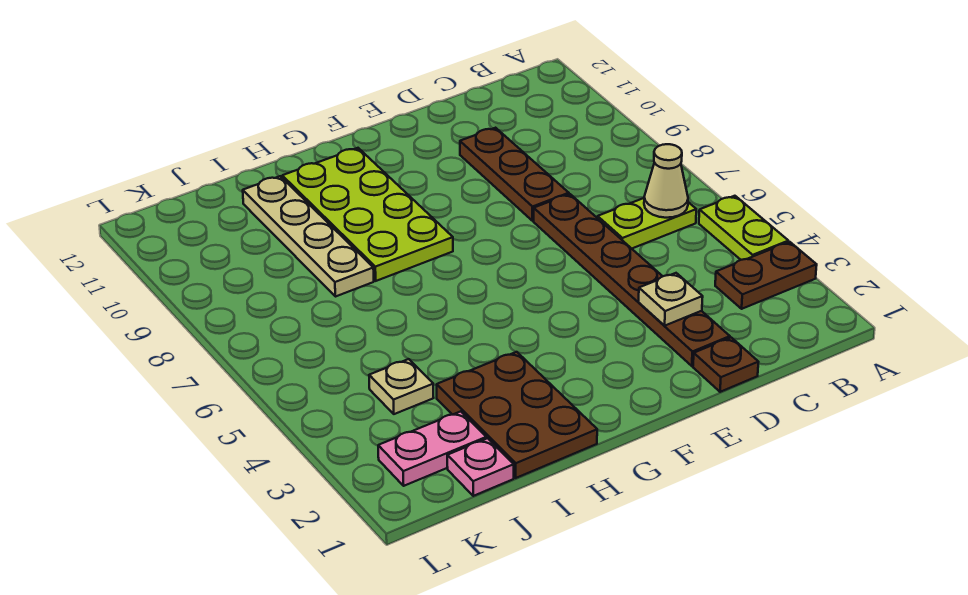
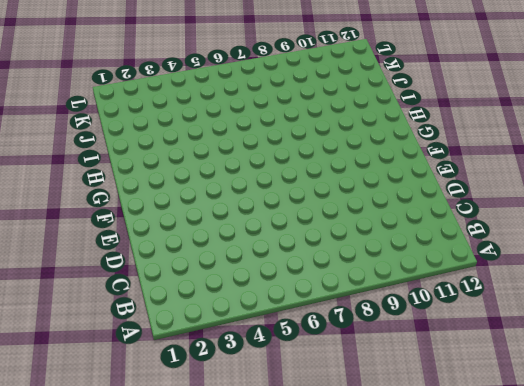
none -> brown plate A3:B3 level 1
none -> lime plate A4:A5 level 1
none -> lime plate B6:C6 level 1

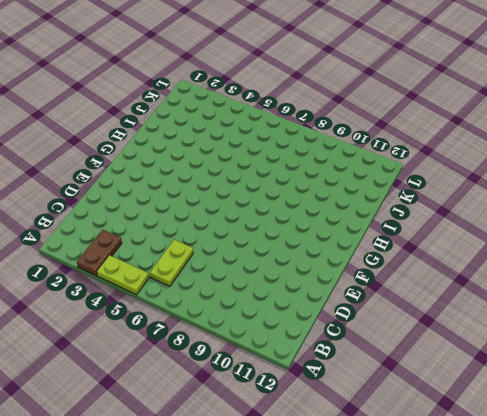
none -> brown plate D1 level 1
none -> brown plate D2:D7 level 1
none -> brown plate D8:D10 level 1

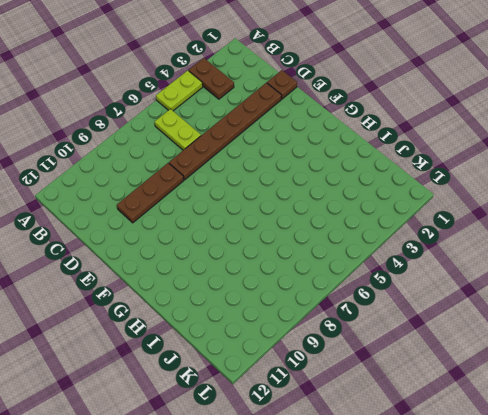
none -> lime plate G8:H11 level 1
none -> brown plate H1:I3 level 1
none -> tan plate I8:I11 level 1

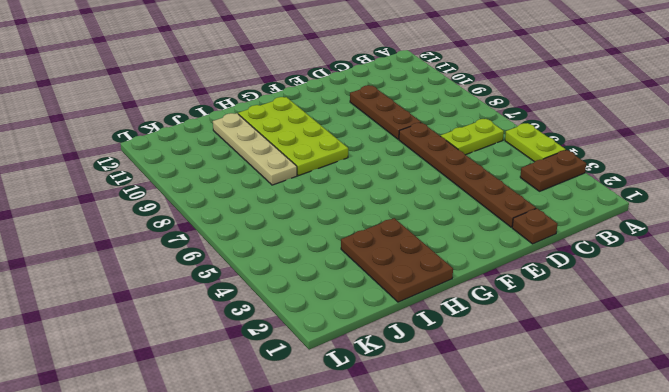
none -> pink plate J1 level 1
none -> pink plate J2:K2 level 1
none -> tan plate J4 level 1

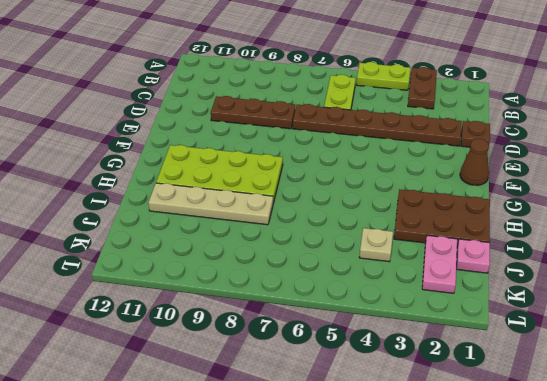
brown cone F1 level 1 -> none
none -> tan cone B6 level 2
none -> tan plate D3 level 2

